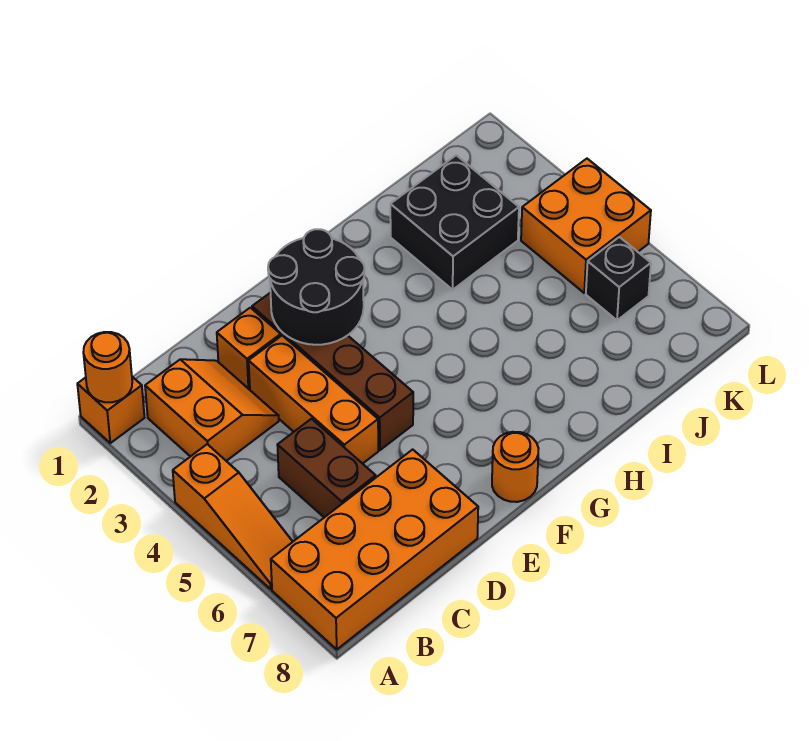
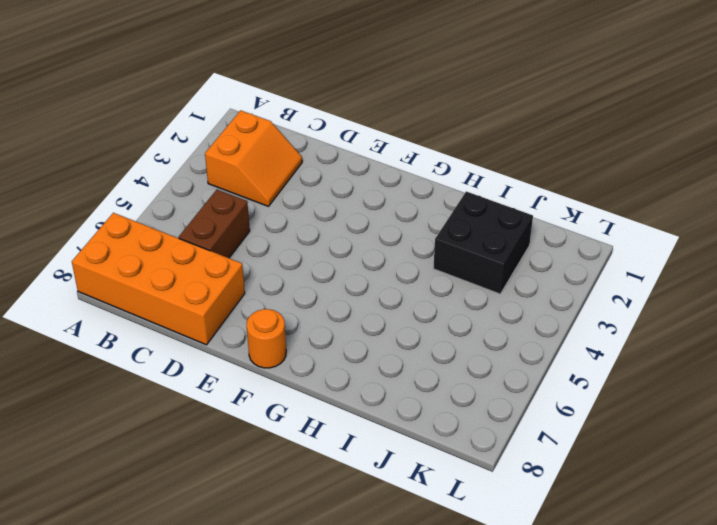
none -> orange brick A1 level 1
none -> orange slope A4:A6 level 1 top 4
none -> orange brick D2 level 1

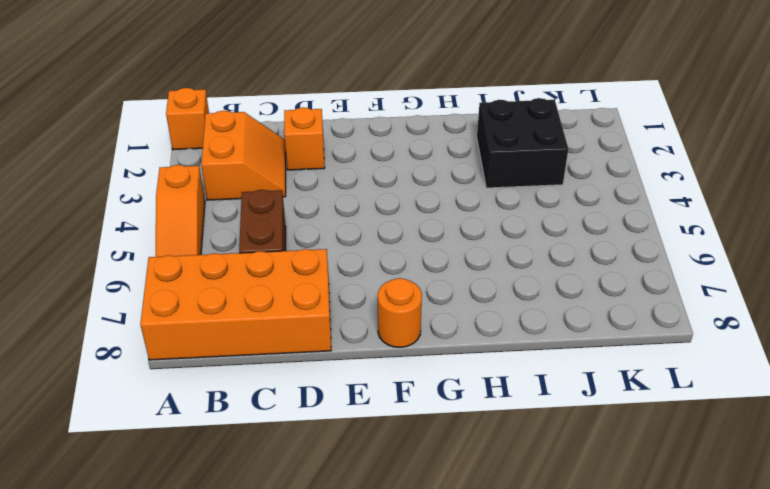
none -> orange brick D3:D5 level 1
none -> brown brick E2:E5 level 1
none -> orange brick K4:L5 level 1

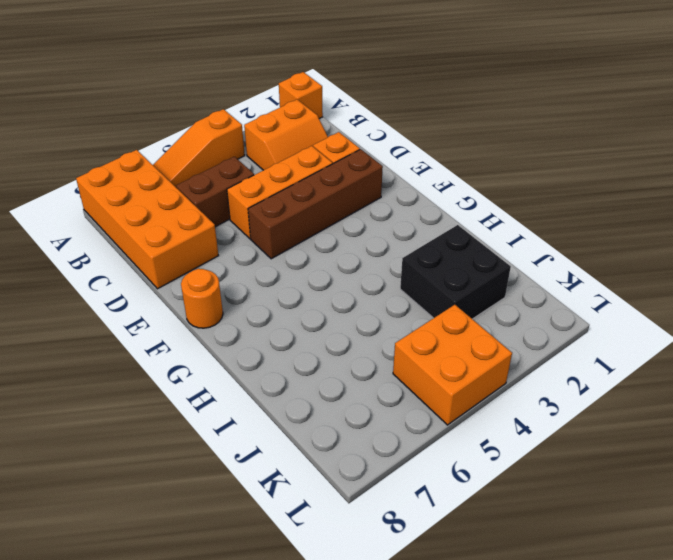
none -> black brick K6 level 1
none -> orange round brick A1 level 2
none -> black round brick E2:F3 level 2

